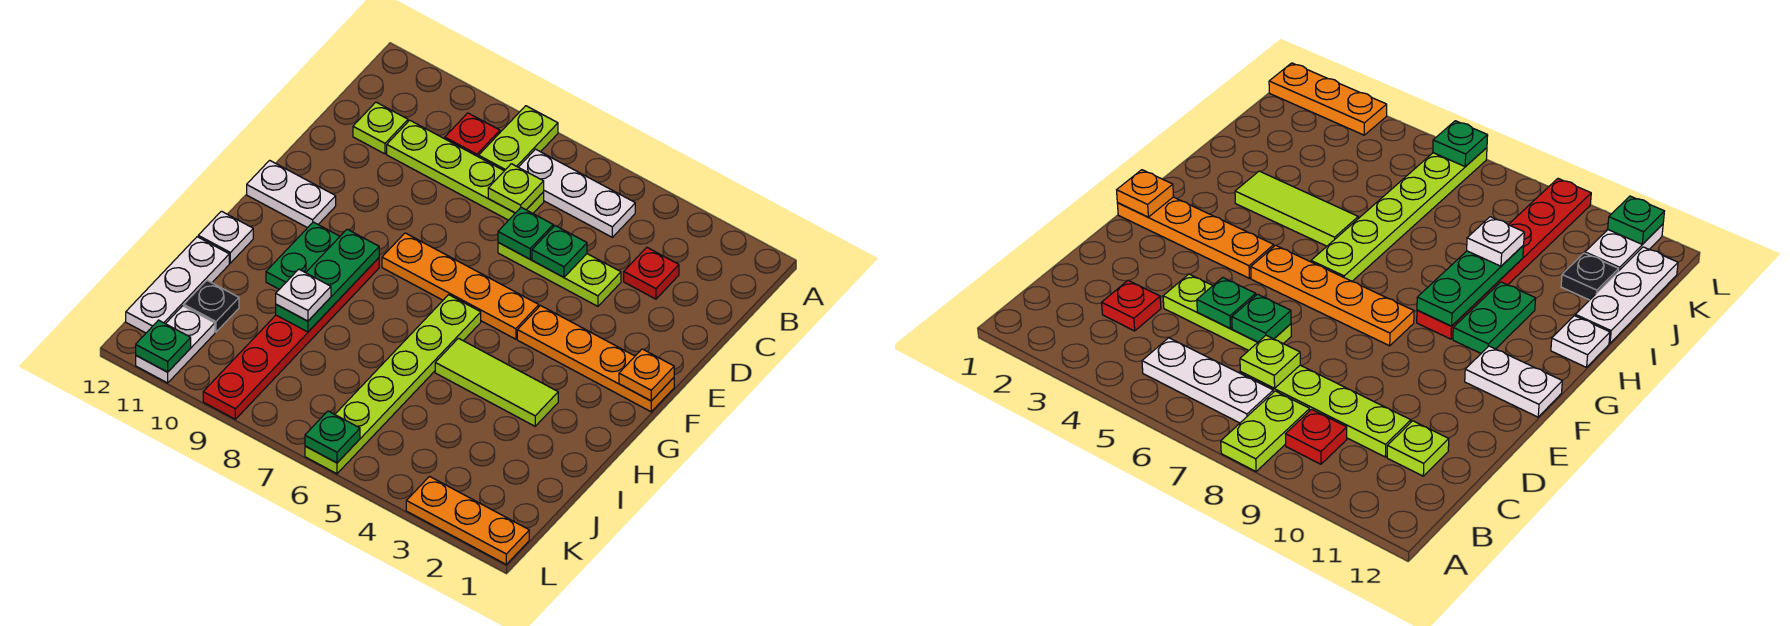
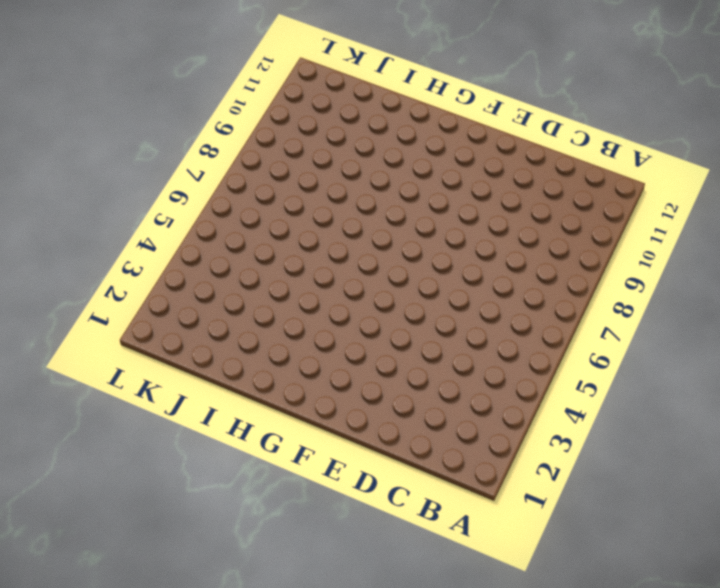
none -> lime plate A8:B8 level 1
none -> white plate B5:B7 level 1
none -> red plate B9 level 1

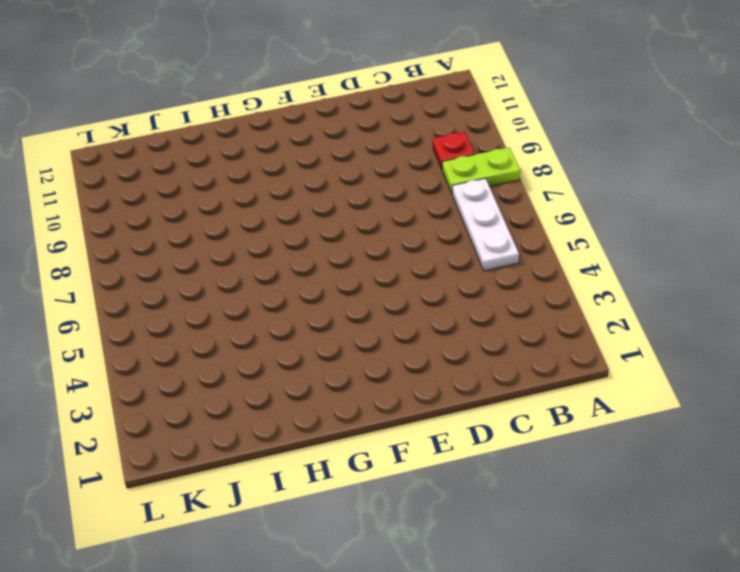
none -> red plate C3 level 1
none -> lime plate C7:C10 level 1
none -> lime plate C11 level 1

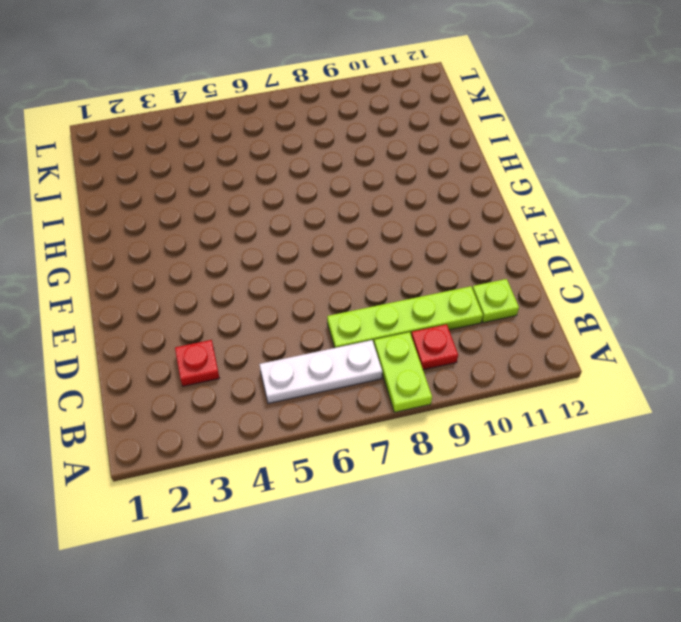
none -> lime plate D4:D6 level 1
none -> orange plate F1:F4 level 1
none -> orange plate F5:F8 level 1

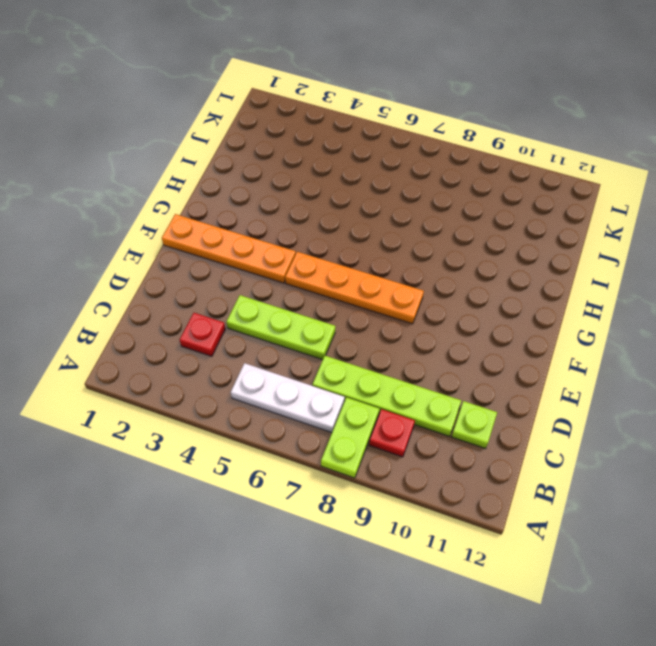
none -> white plate F11:F12 level 1
none -> lime plate G6:L6 level 1
none -> red plate G9:L9 level 1

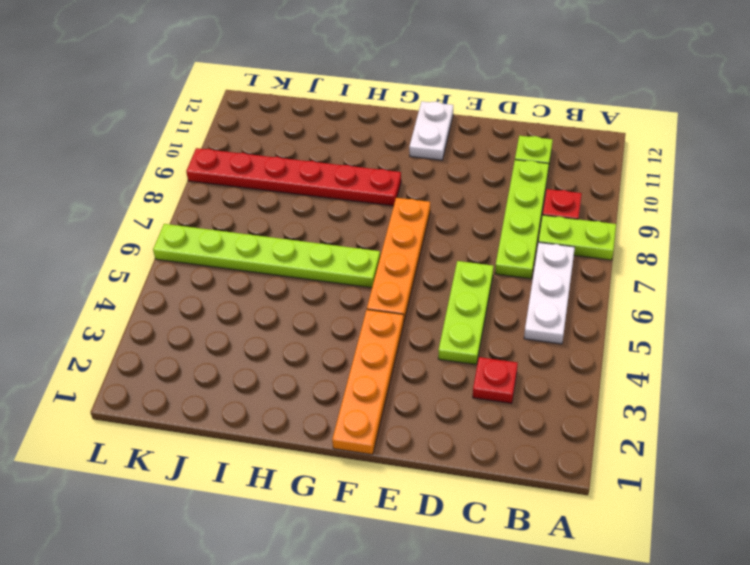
none -> green plate G10:H10 level 1
none -> lime tile H3:H5 level 1
none -> white plate H12 level 1

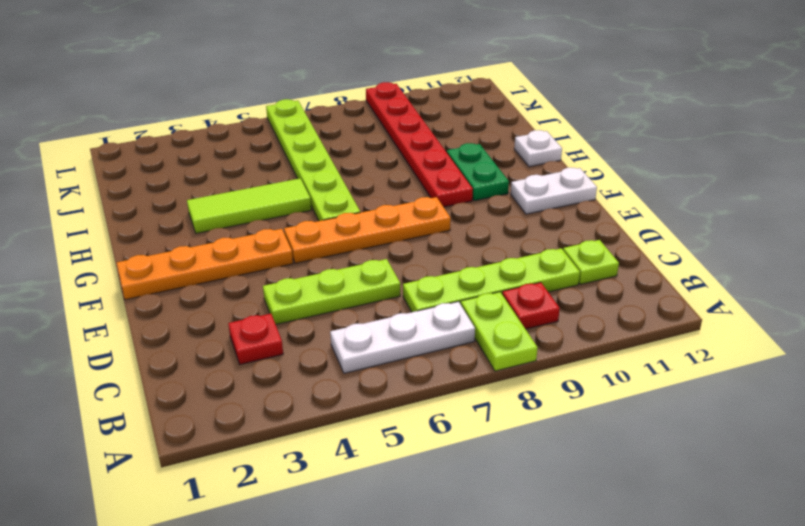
none -> white plate I12:K12 level 1
none -> black plate J11 level 1
none -> white plate K11:L11 level 1

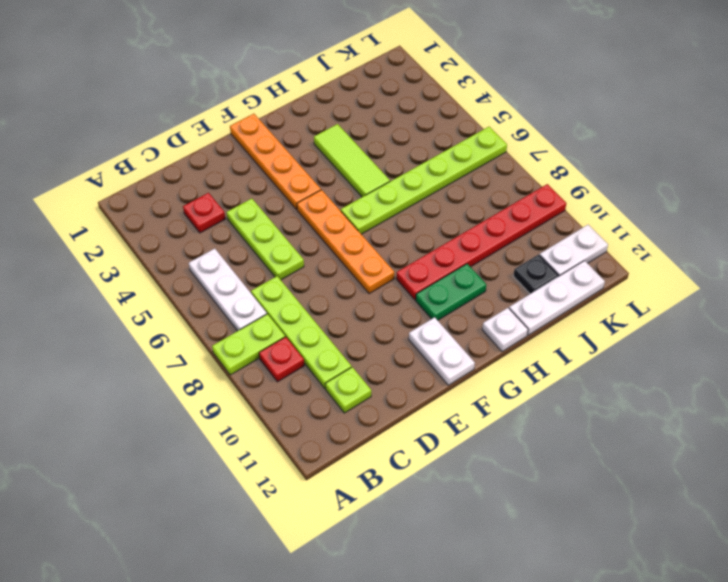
none -> orange plate L1:L3 level 1
none -> lime plate C7 level 2
none -> green plate D5 level 2

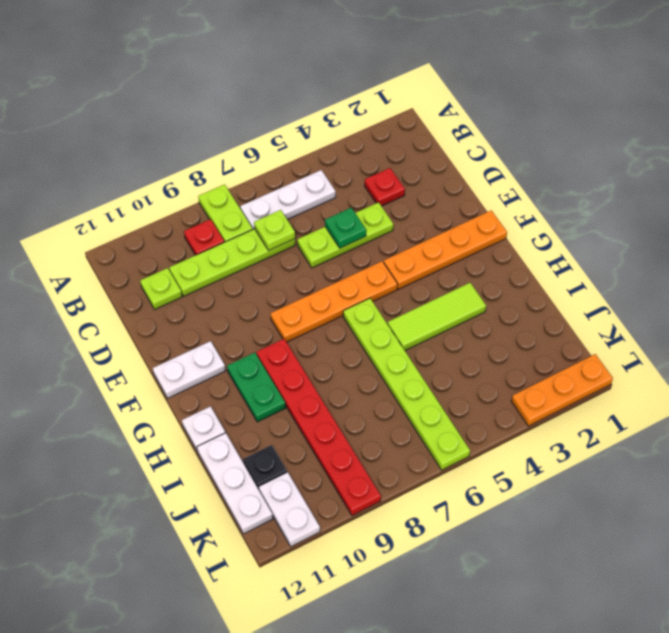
none -> green plate D6 level 2
none -> orange plate F1 level 2
none -> green plate G9:I9 level 2

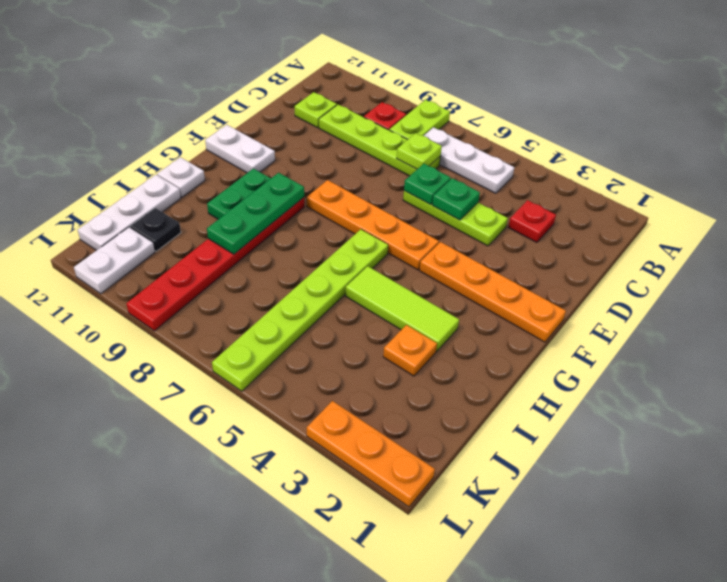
orange plate I3 level 1 -> orange plate F1 level 2
none -> green plate L6 level 2
none -> green plate L11 level 2
none -> white plate I9 level 3

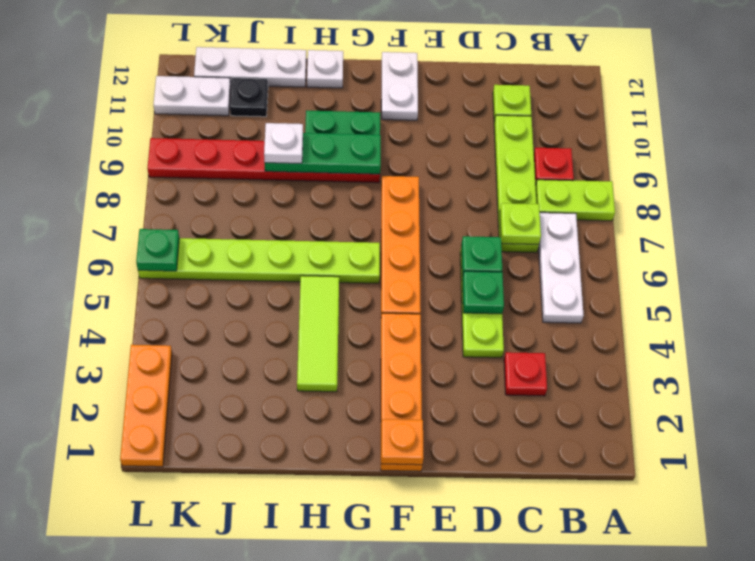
none -> green plate L11 level 2

